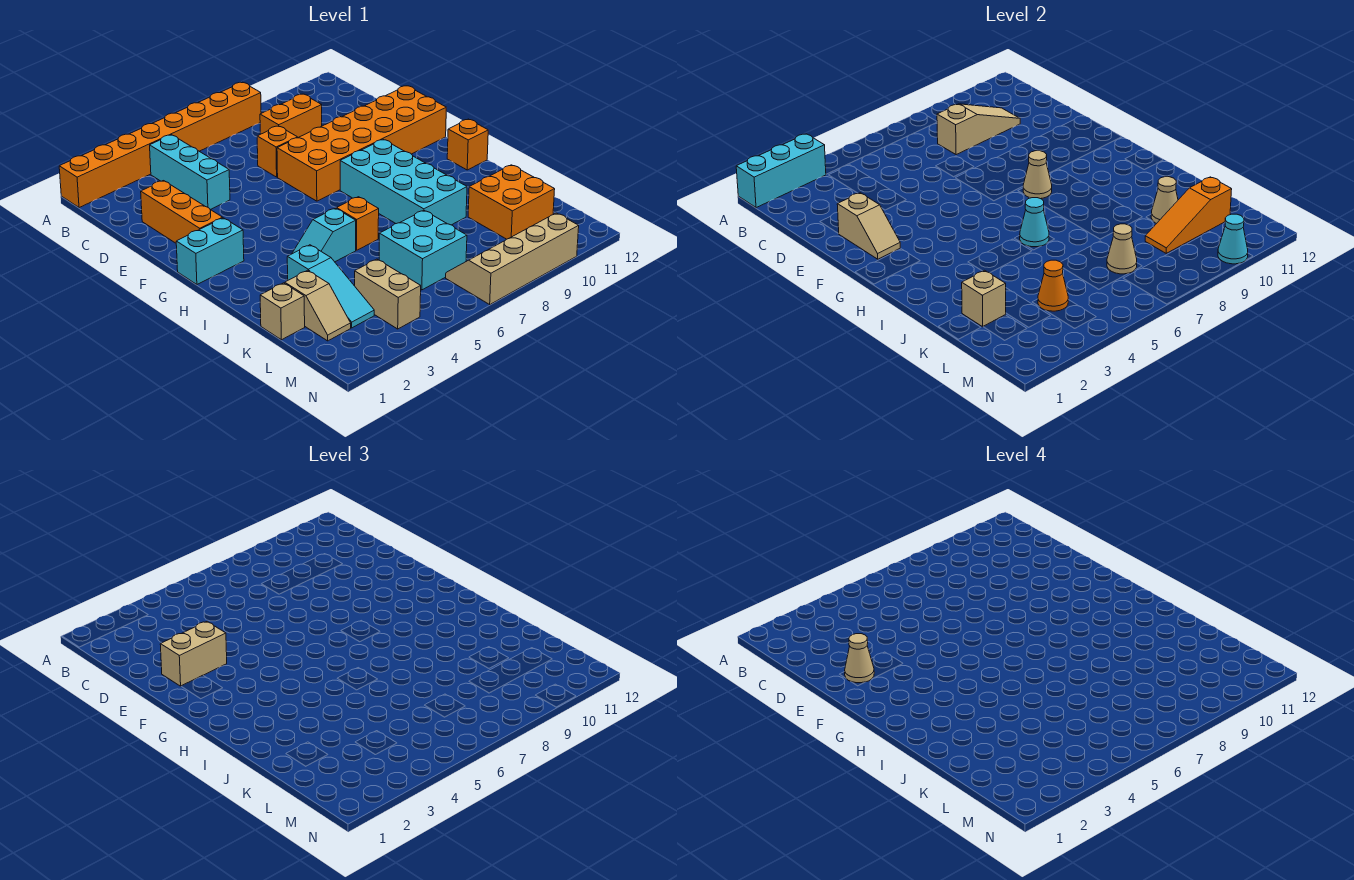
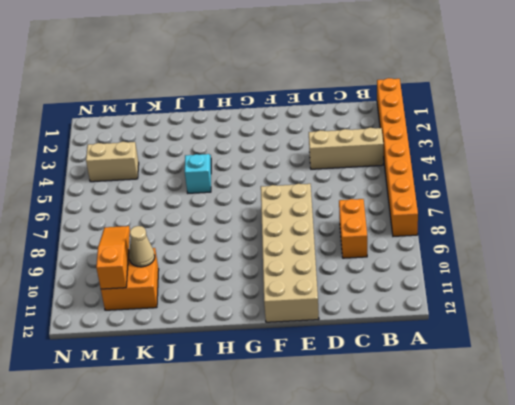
tan brick B4:D4 level 1 -> cyan brick B4:D4 level 1
tan brick E7:F12 level 1 -> orange brick E7:F12 level 1
none -> orange brick D2:F2 level 1
none -> orange brick D7 level 1
none -> cyan brick G1:G2 level 1
none -> cyan brick G8:J9 level 1

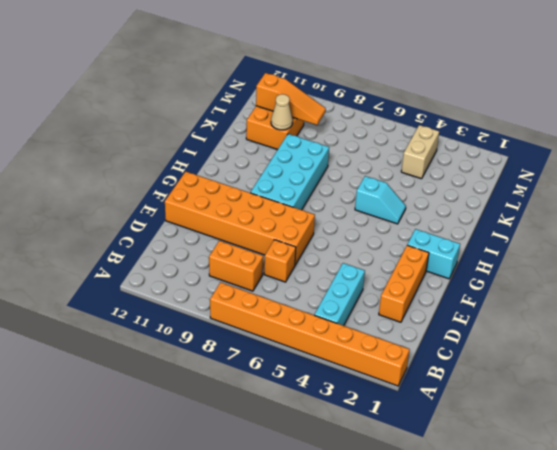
none -> orange brick H12 level 1
none -> orange brick I6 level 1
none -> cyan slope J3:L3 level 1 top J
none -> tan brick K1 level 1

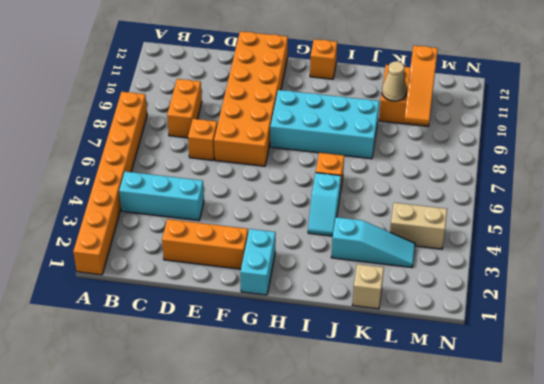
none -> tan slope K2:L2 level 1 top K
none -> cyan brick K6:L7 level 1
none -> tan slope M7:N10 level 1 top N
none -> cyan brick A1:A3 level 2

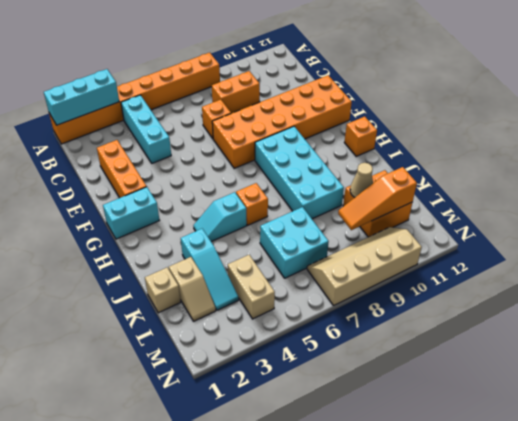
none -> tan slope C8:C10 level 2 top 8
none -> tan slope E2:F2 level 2 top E
none -> tan cone G8 level 2
none -> cyan cone I6 level 2

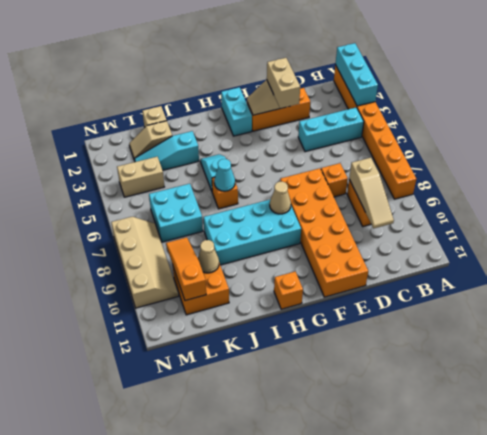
none -> tan brick K2 level 2
none -> orange cone L4 level 2
none -> tan cone L7 level 2
none -> cyan cone N10 level 2

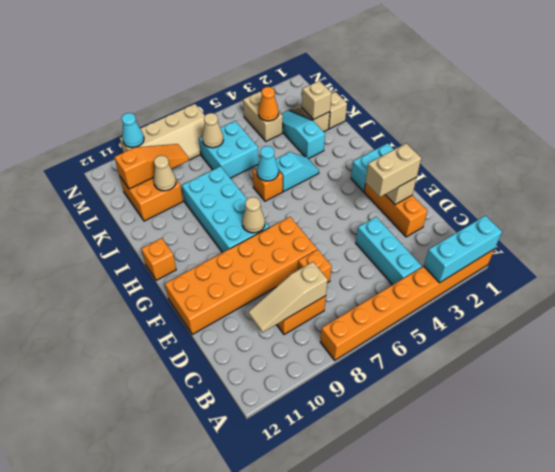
none -> tan cone E2 level 4

